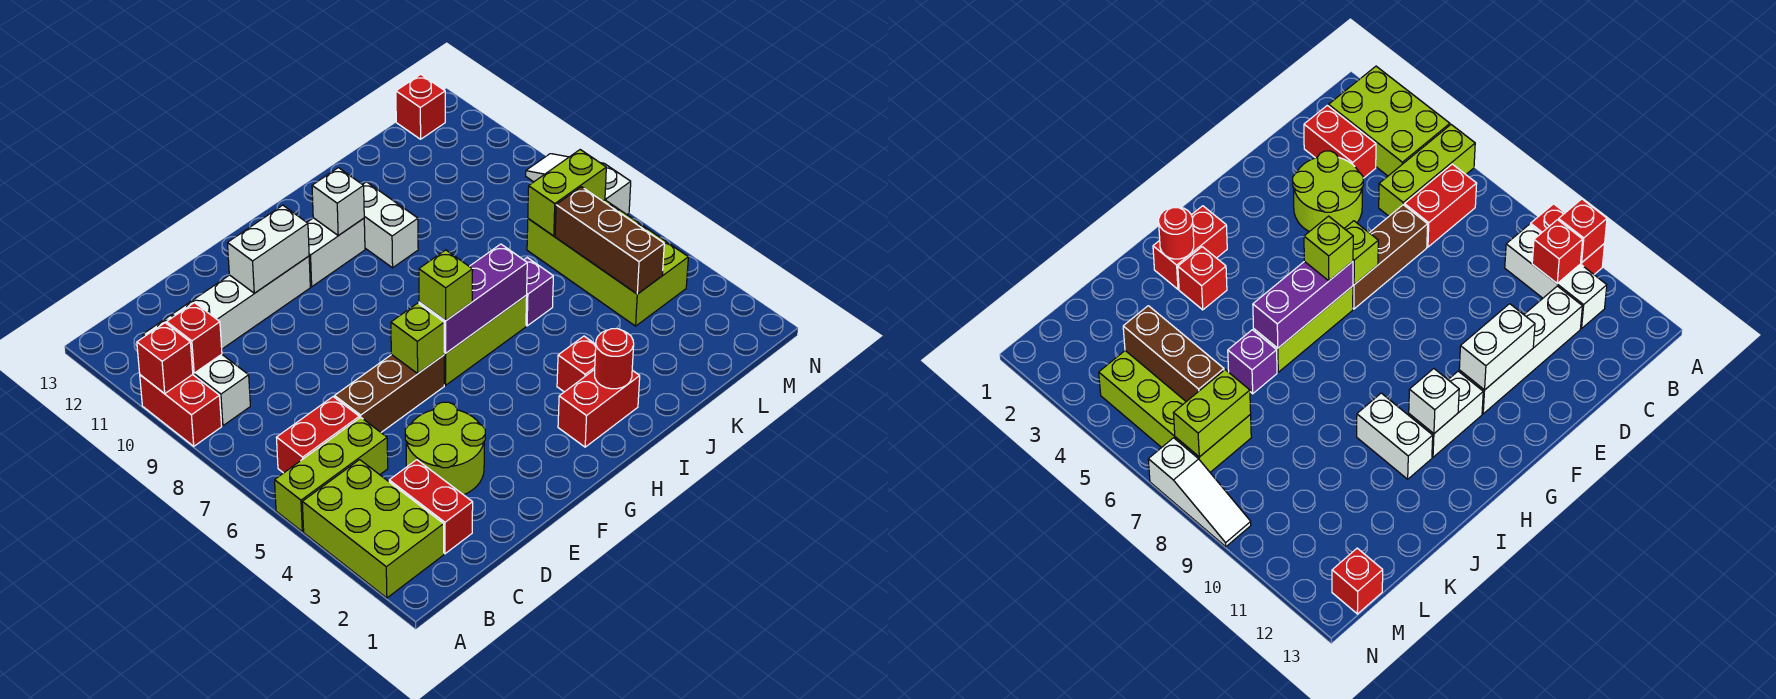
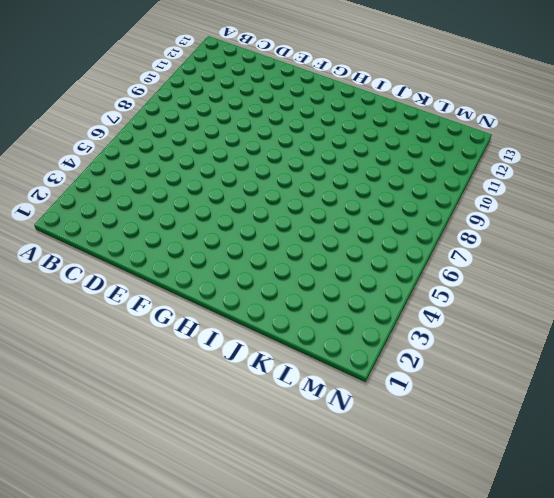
none -> lime brick A2:B4 level 1
none -> lime brick A5:C5 level 1
none -> red brick A9:A10 level 1

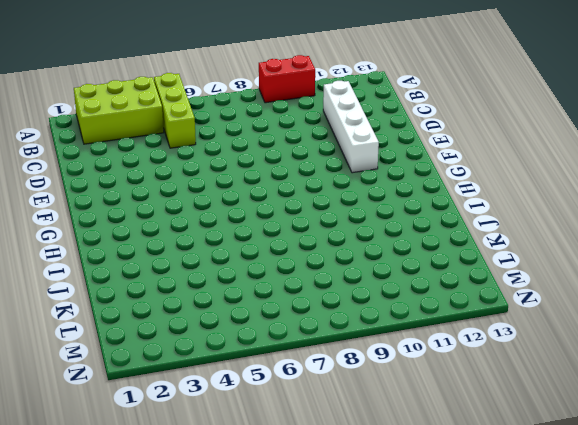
none -> red brick B6:C6 level 1
none -> white brick B9:B11 level 1
none -> red brick C2:C3 level 1

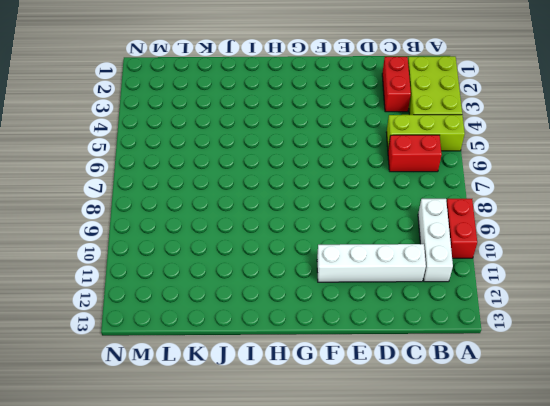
none -> lime round brick D3:E4 level 1
none -> brown brick D6:F6 level 1
none -> lime brick G6:I6 level 1

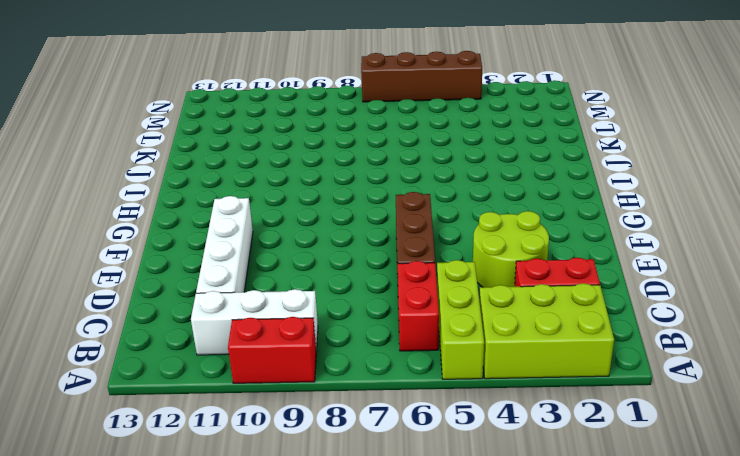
brown brick N4:N7 level 1 -> white slope N7:N9 level 1 top 7
none -> lime brick G6:I6 level 1
none -> white brick G11:H11 level 1
none -> red brick H2:I2 level 1

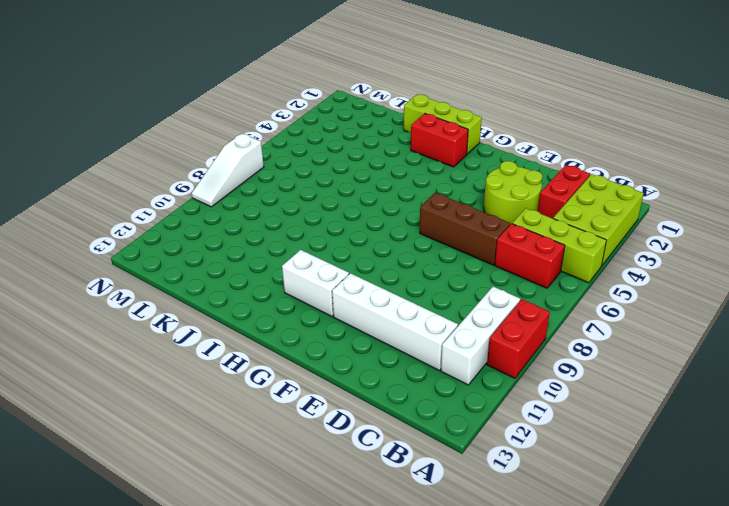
lime brick H1:J1 level 1 -> lime brick G6:I6 level 1
none -> red brick I3 level 1
none -> white brick I10:I11 level 1
none -> purple brick J6 level 1

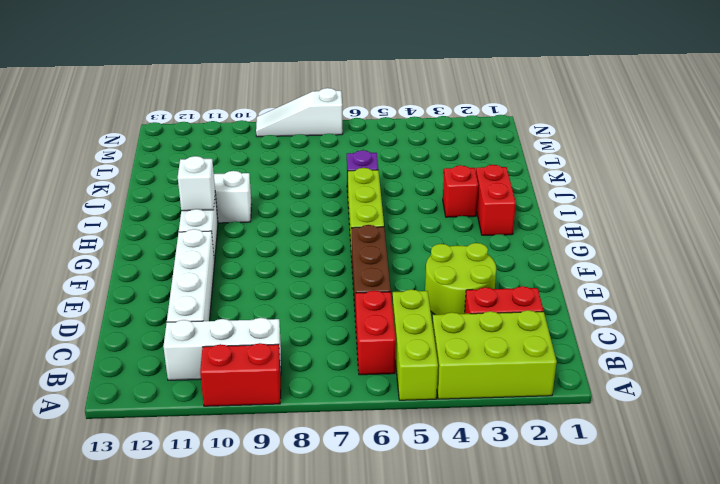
none -> lime brick L4:M7 level 1
none -> red brick M13 level 1
none -> red brick A10 level 2

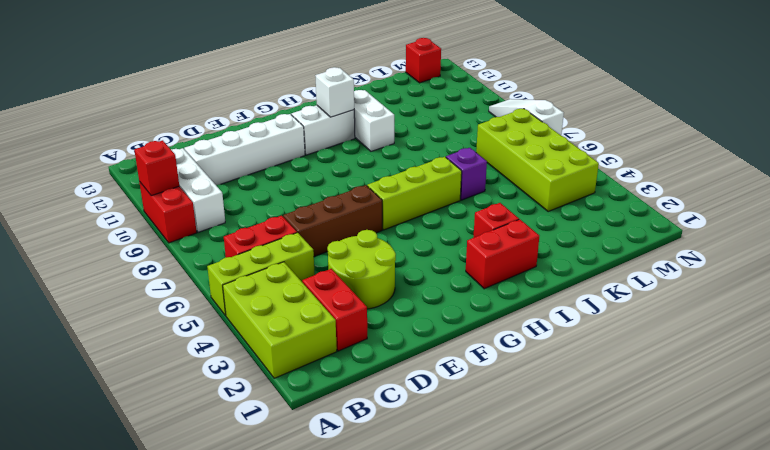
none -> red brick B10 level 2
none -> white brick E11:F11 level 2
none -> lime brick F6 level 2

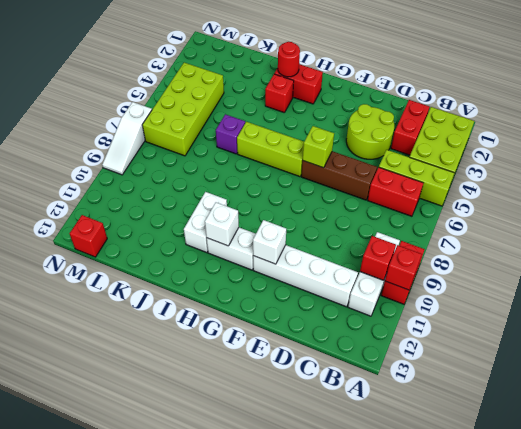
white brick F11 level 2 -> white brick E11:F11 level 2
none -> purple brick G6:I6 level 2
none -> brown brick L4:L6 level 2
none -> lime brick L7:M7 level 2

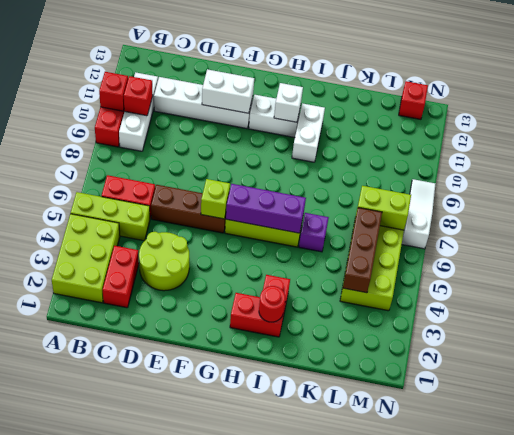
none -> lime brick G6 level 3

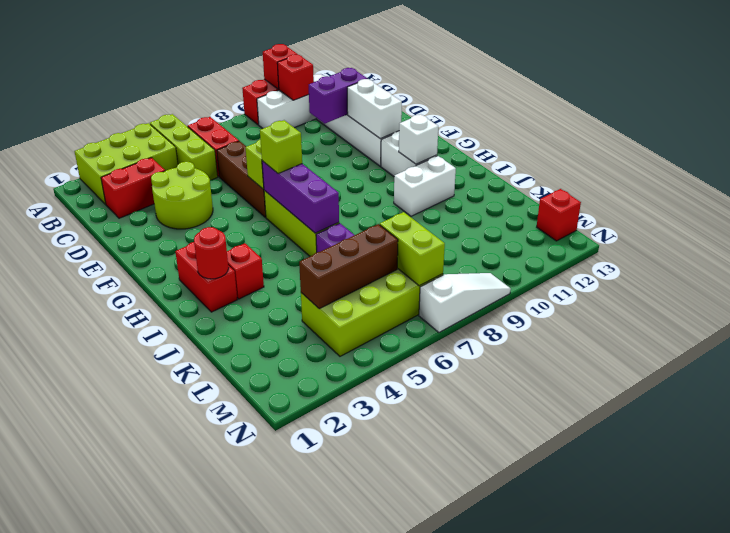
purple brick D10:D11 level 2 -> none

